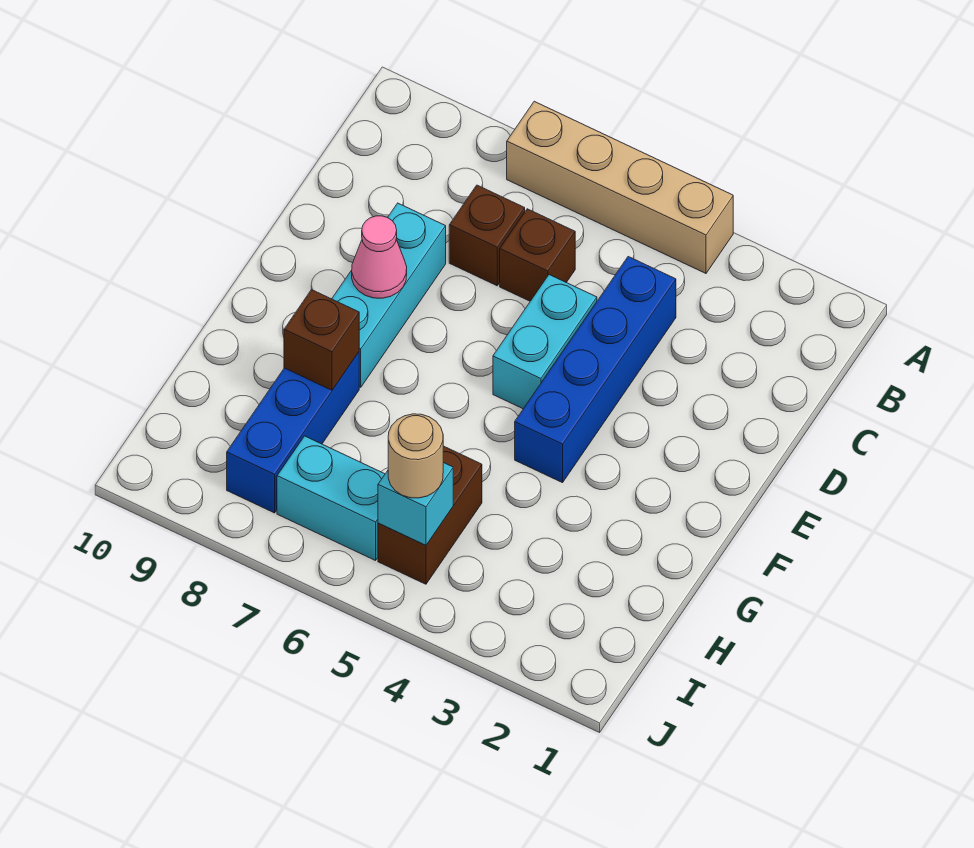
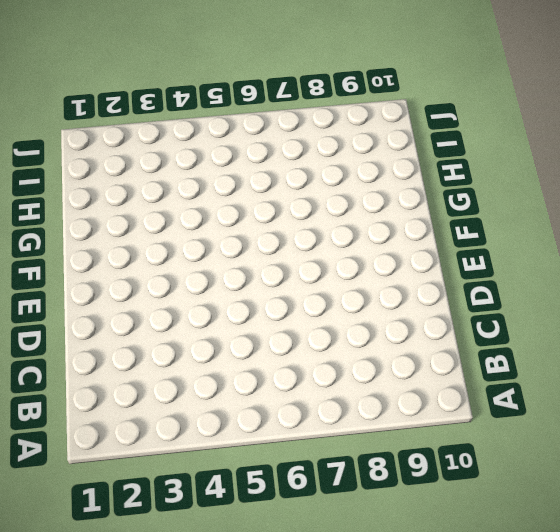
none -> tan brick A4:A7 level 1
none -> blue brick C4:F4 level 1
none -> brown brick C6 level 1

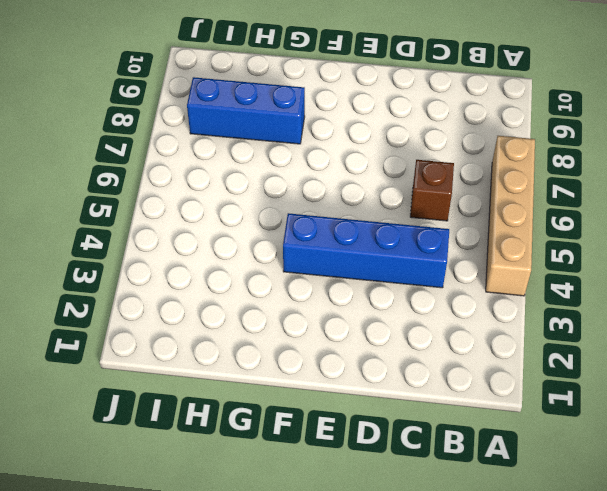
none -> brown brick C7 level 1
none -> cyan brick D5:E5 level 1
none -> cyan brick D8:F8 level 1

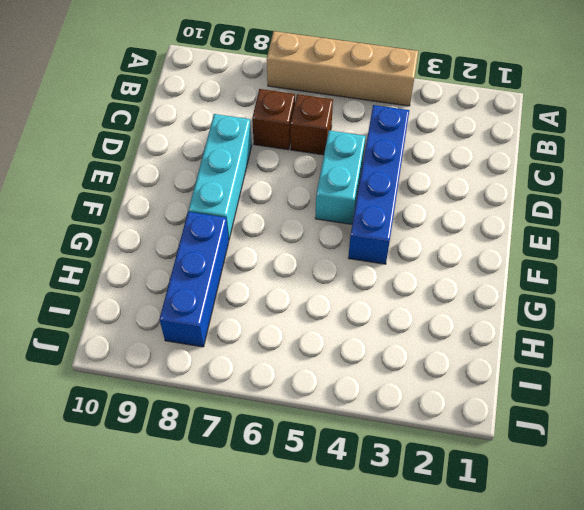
none -> brown brick H5:I5 level 1
none -> cyan brick I6:I7 level 1
none -> pink cone E8 level 2

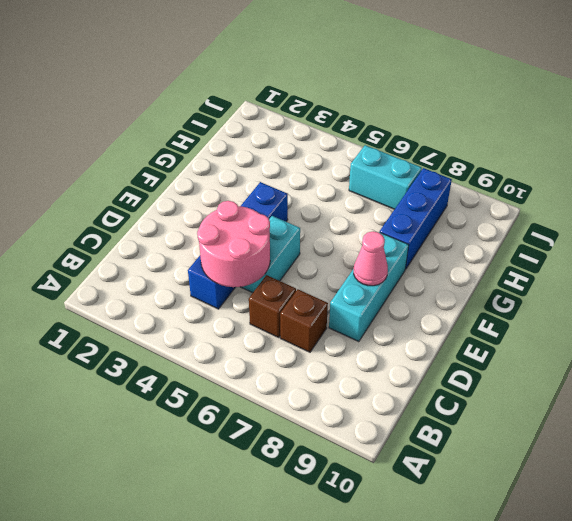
pink round brick C4:D5 level 2 -> none
none -> tan brick A4:A7 level 1
none -> brown brick H5:I5 level 1
none -> brown brick G8 level 2

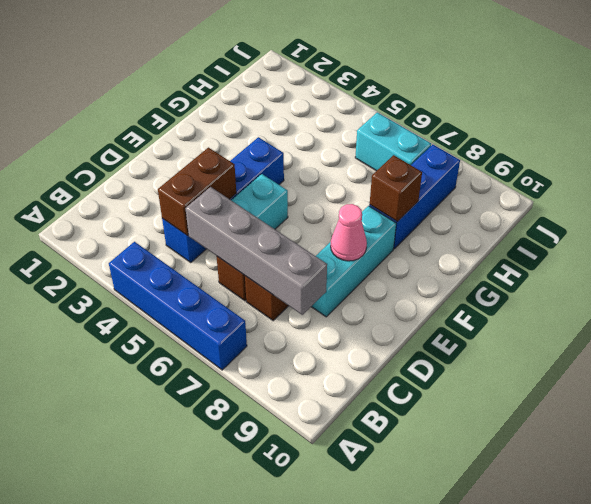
blue brick A4:A7 level 1 -> tan brick A4:A7 level 1
brown brick C4:D4 level 2 -> brown brick H5:I5 level 1
grey brick C5:C8 level 2 -> none
none -> cyan brick I5 level 2
none -> tan round brick I5 level 3

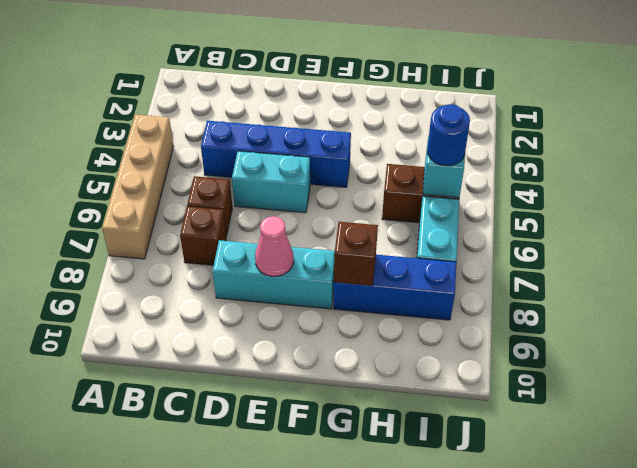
blue round brick I5 level 3 -> tan round brick I5 level 3

